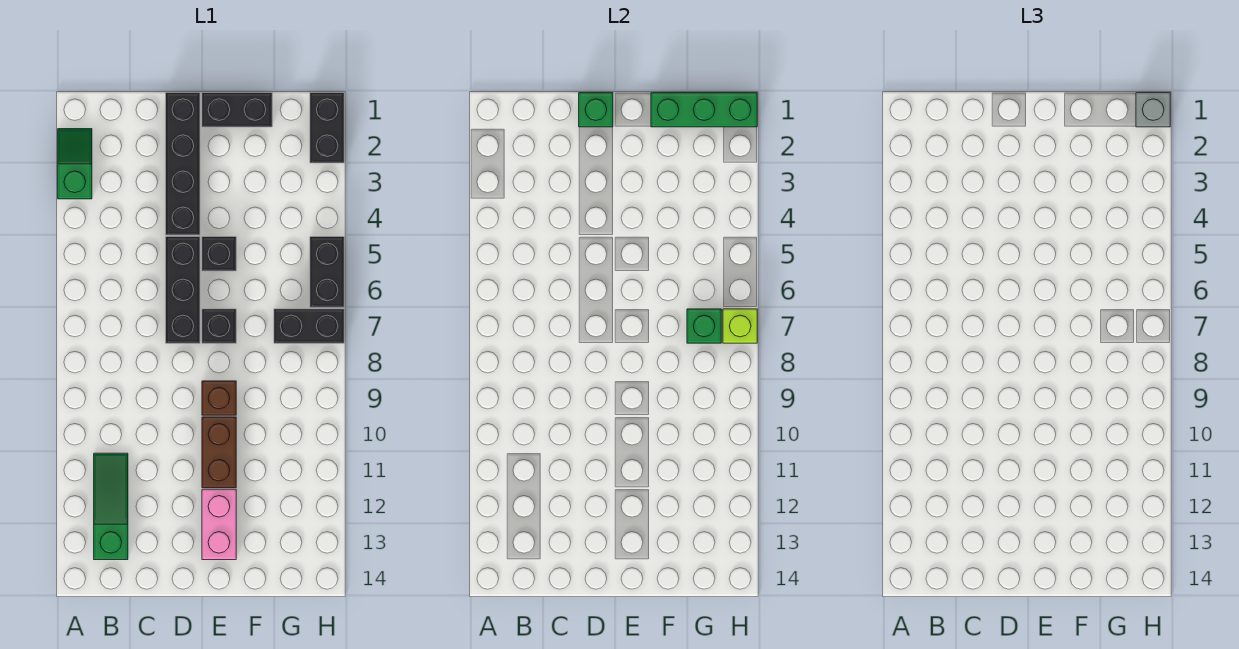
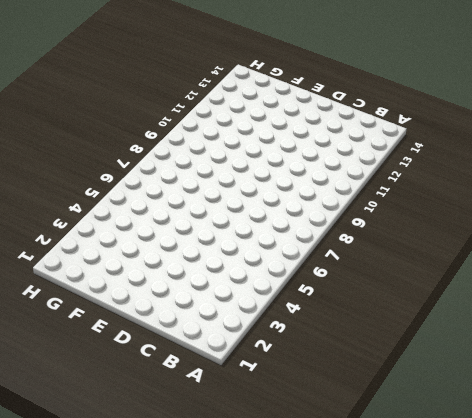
none -> green slope A2:A3 level 1 top 3
none -> green slope B11:B13 level 1 top 13
none -> black brick D1:D4 level 1

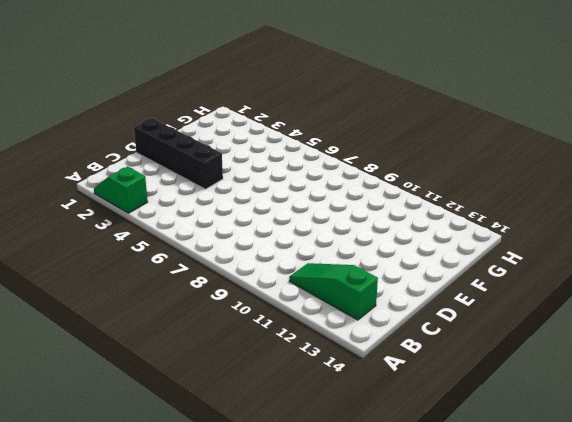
none -> black brick D5:D7 level 1
none -> black brick E1:F1 level 1
none -> black brick E5 level 1

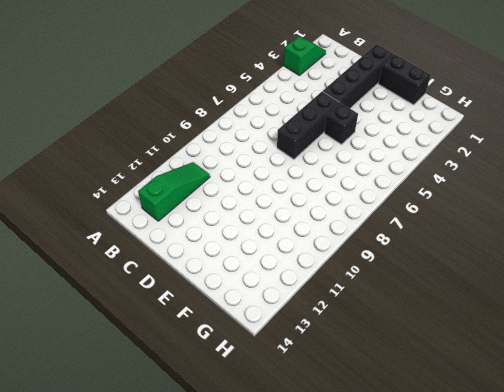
none -> black brick E7 level 1
none -> brown brick E9 level 1
none -> brown brick E10:E11 level 1

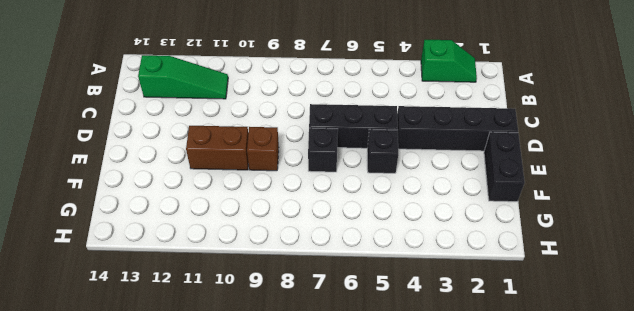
none -> pink brick E12:E13 level 1
none -> black brick G7:H7 level 1
none -> black brick H1:H2 level 1

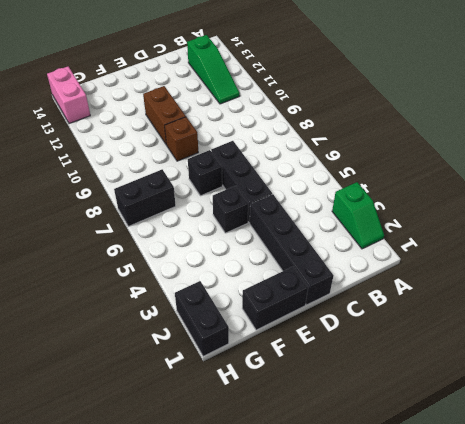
pink brick H13:H14 level 1 -> pink brick E12:E13 level 1
none -> black brick H5:H6 level 1
none -> green brick D1 level 2
none -> green brick F1:H1 level 2

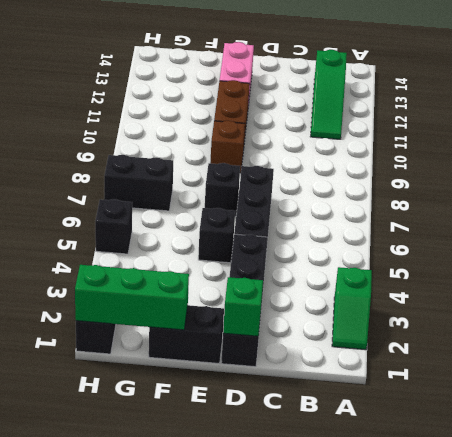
black brick H5 level 1 -> black brick H5:H6 level 1
none -> green brick G7 level 2
none -> lime brick H7 level 2
none -> grey brick H1 level 3

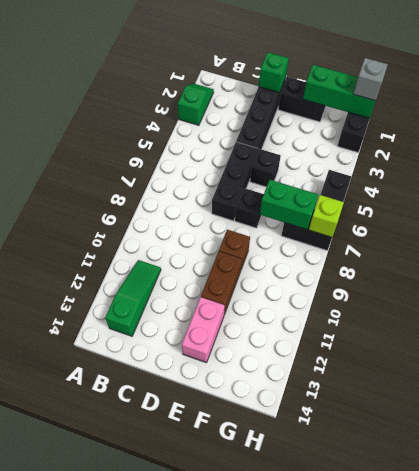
green brick F7:G7 level 2 -> green brick G7 level 2

